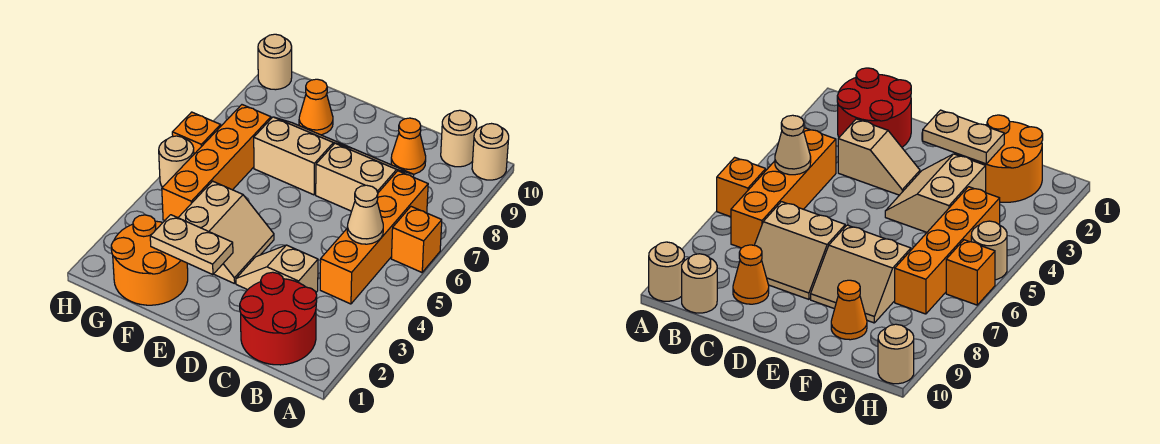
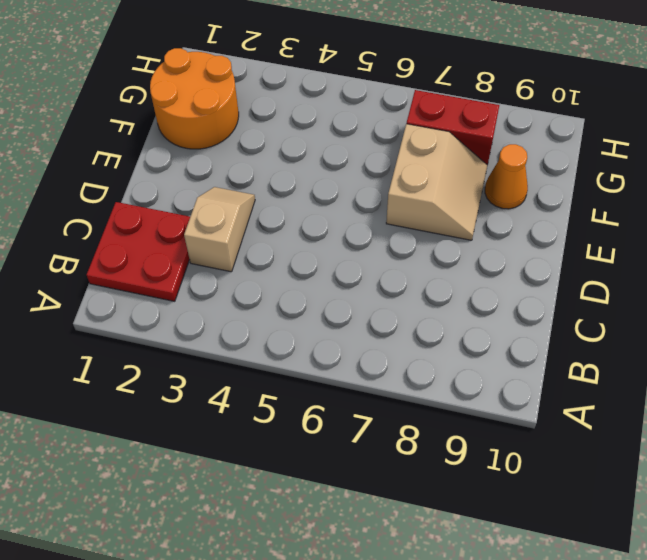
red plate B1:C2 level 1 -> red round brick B1:C2 level 1
red brick G7:G8 level 1 -> orange brick G4:G7 level 1
none -> orange brick A6 level 1
none -> tan round brick A10 level 1
none -> orange brick B4:B7 level 1

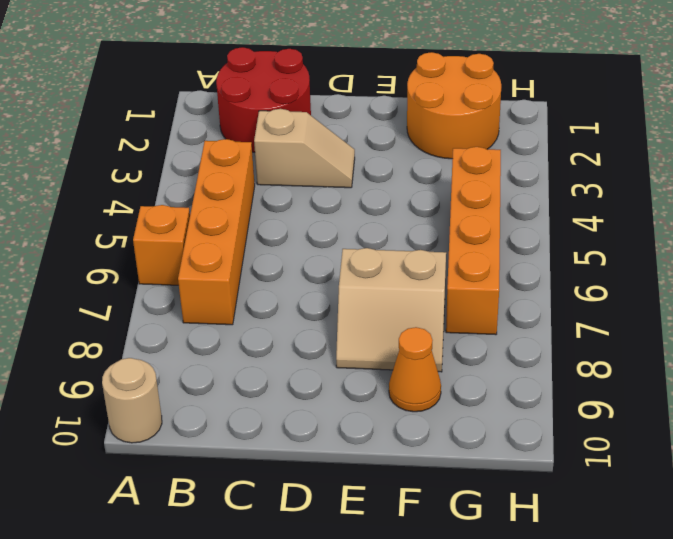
none -> tan round brick B10 level 1
none -> tan slope C7:D8 level 1 top 7
none -> orange cone C9 level 1

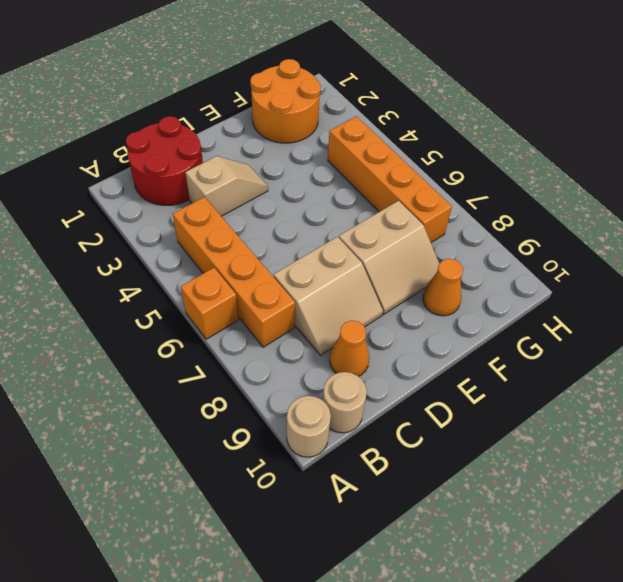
none -> tan slope E3:F4 level 1 top F
none -> tan round brick H5 level 1
none -> orange brick H6 level 1

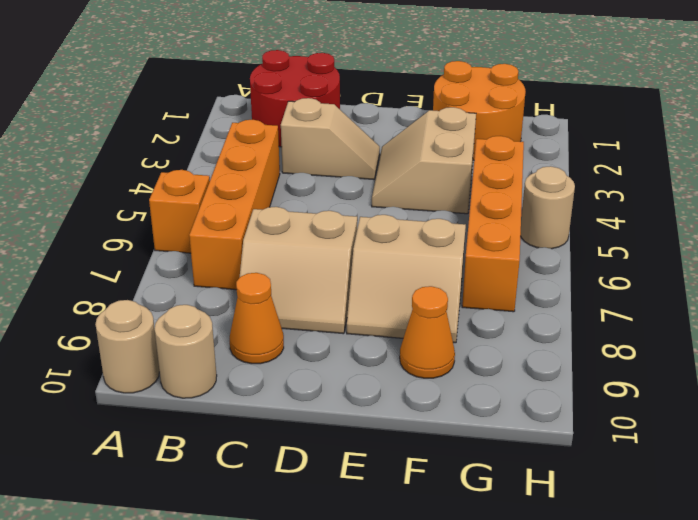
none -> orange brick H6 level 1
none -> tan round brick H10 level 1
none -> tan cone B5 level 2

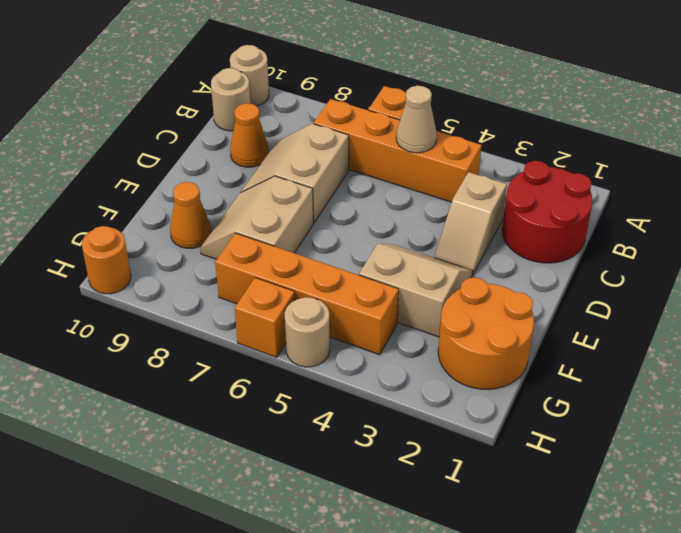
orange round brick H10 level 1 -> tan round brick H10 level 1
none -> tan plate E2:F2 level 2

